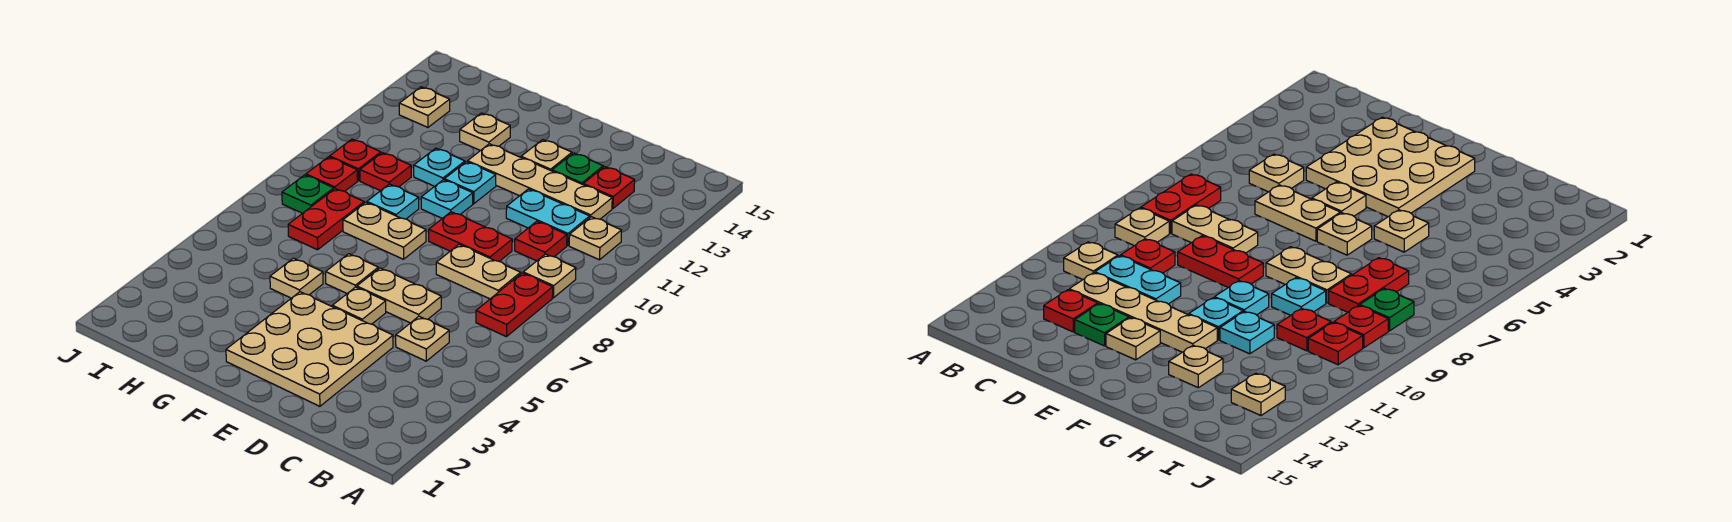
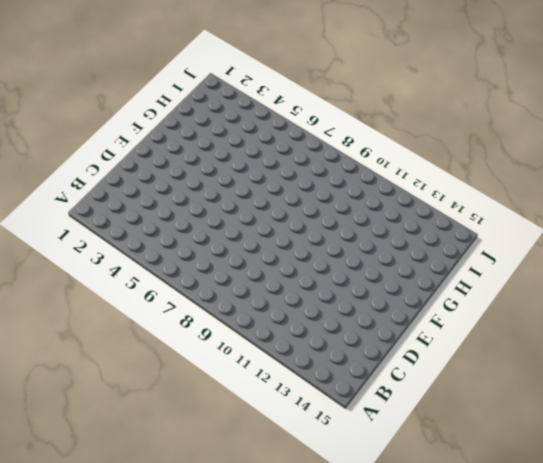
none -> red plate B7:B8 level 1
none -> tan plate B9 level 1
none -> tan plate B11 level 1

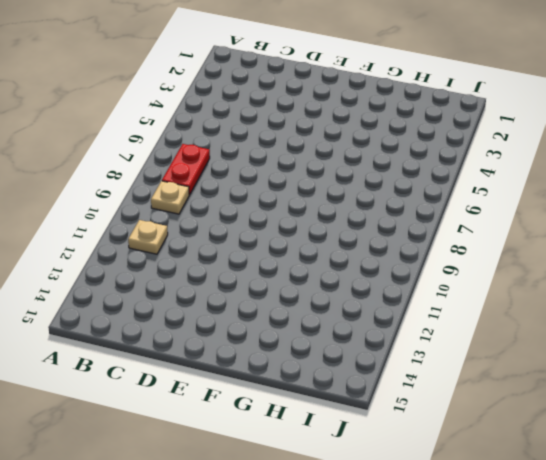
none -> tan plate C5 level 1
none -> tan plate C8:D8 level 1
none -> red plate C10 level 1

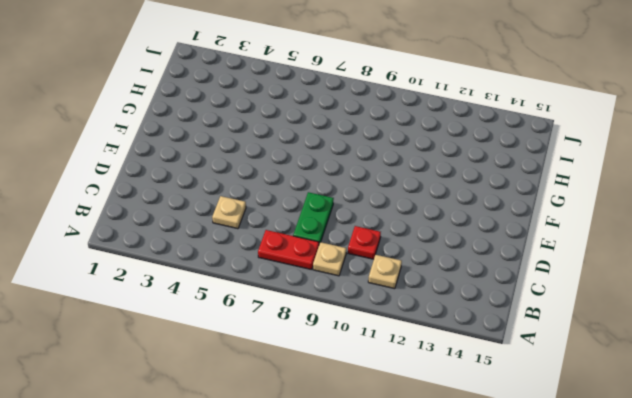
green plate C8:D8 level 1 -> tan plate C8:D8 level 1
none -> cyan plate C11:D11 level 1
none -> tan plate C12:F12 level 1
none -> red plate C13 level 1

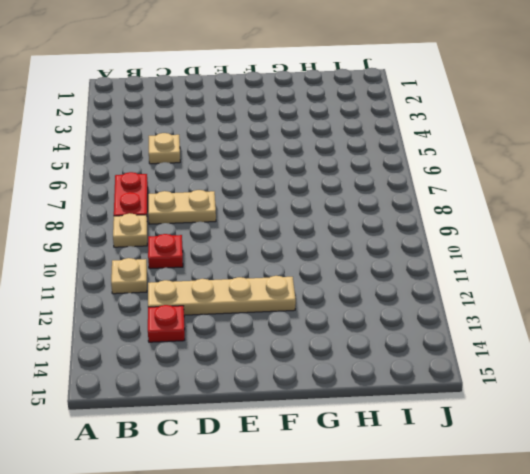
none -> cyan plate C11:D11 level 1
none -> tan plate D2:F4 level 1
none -> tan plate D6:E6 level 1

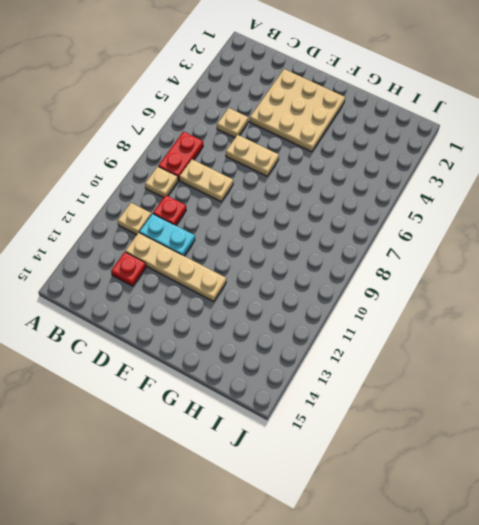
none -> red plate D9:E9 level 1
none -> green plate D13 level 1
none -> tan plate E5 level 1

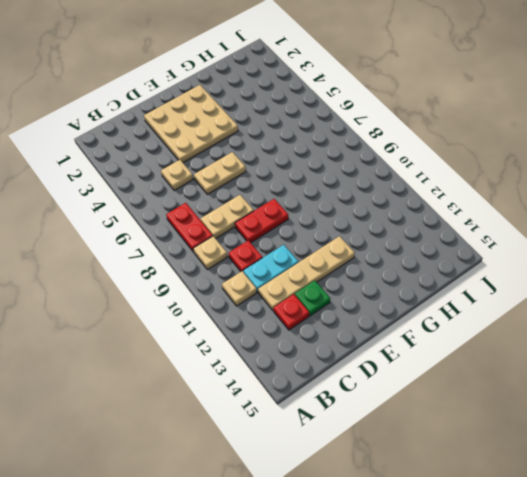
none -> tan plate E5 level 1
none -> tan plate E13 level 1
none -> tan plate F6 level 1

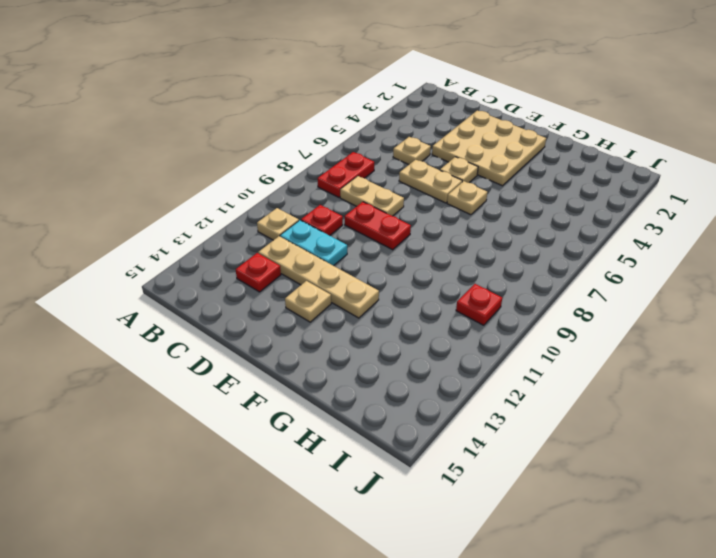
none -> tan plate B9 level 1
none -> green plate D13 level 1
none -> tan plate F8:G8 level 1

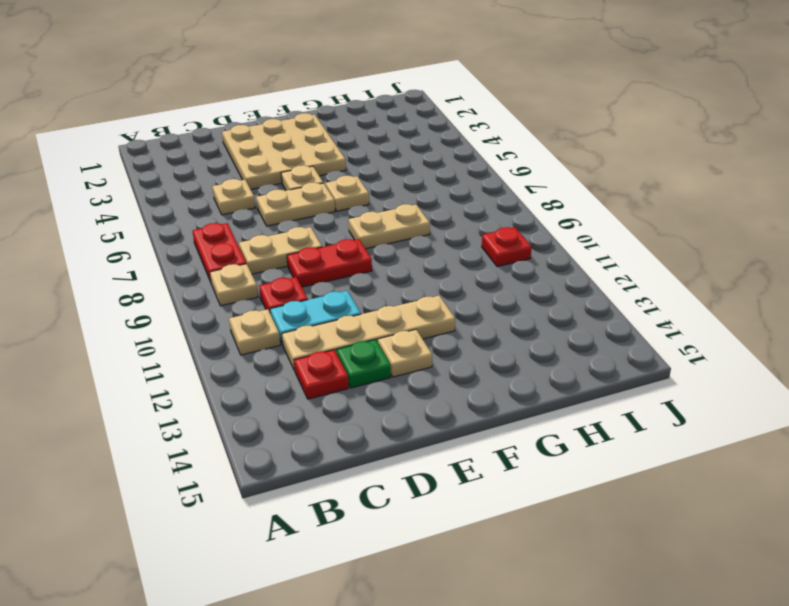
none -> cyan plate F10 level 1
none -> cyan plate F11 level 1
none -> tan plate G5 level 1

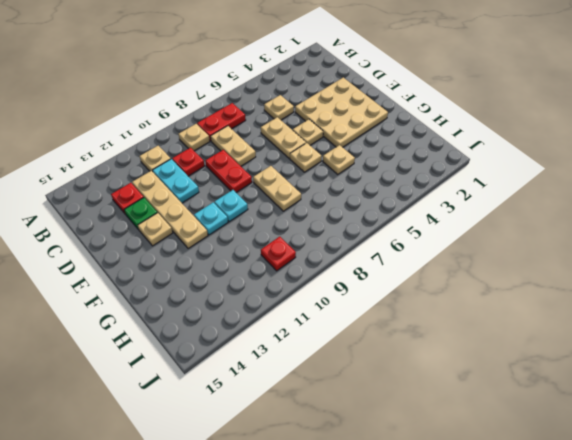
none -> cyan plate G9 level 1
none -> cyan plate G11 level 1
none -> tan plate G13 level 1

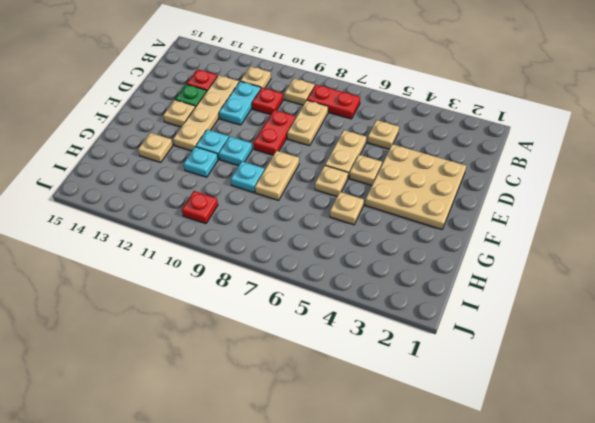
none -> red plate H7:H8 level 1
none -> red plate H10 level 1
none -> green plate I8 level 1

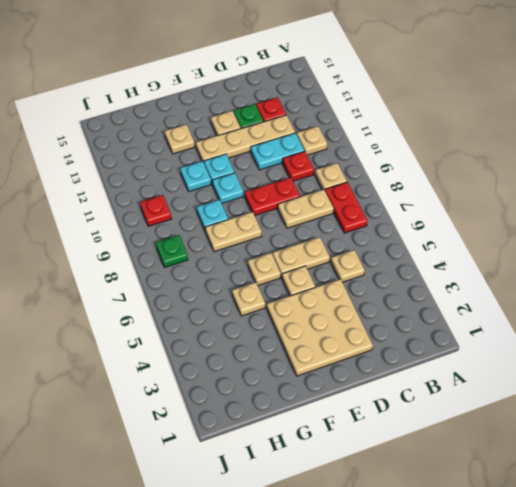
none -> red plate H7:H8 level 1
none -> red plate H10 level 1
none -> red plate I9 level 1

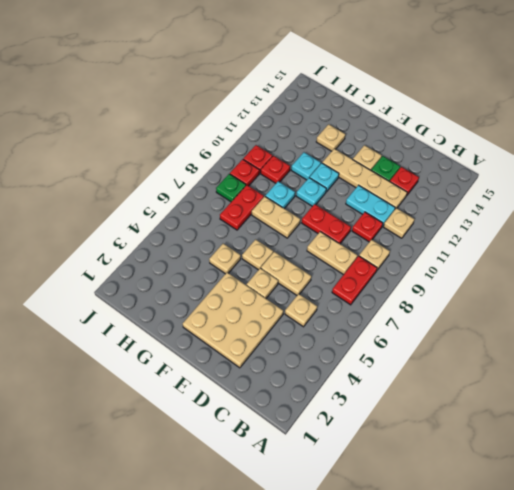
none -> tan plate I13 level 1

